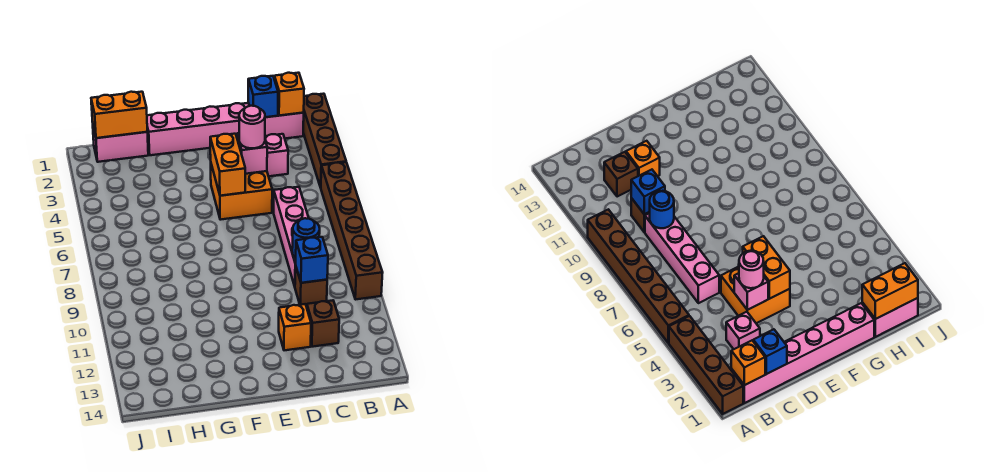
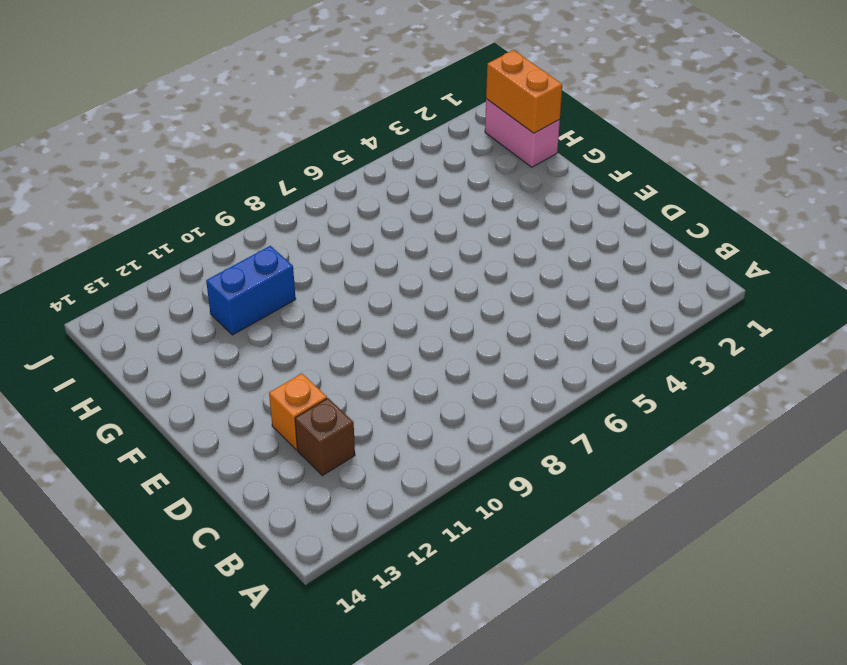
blue brick H10:H11 level 1 -> none
none -> brown brick A1:A4 level 1
none -> brown brick A5:A10 level 1
none -> pink brick B1:G1 level 1

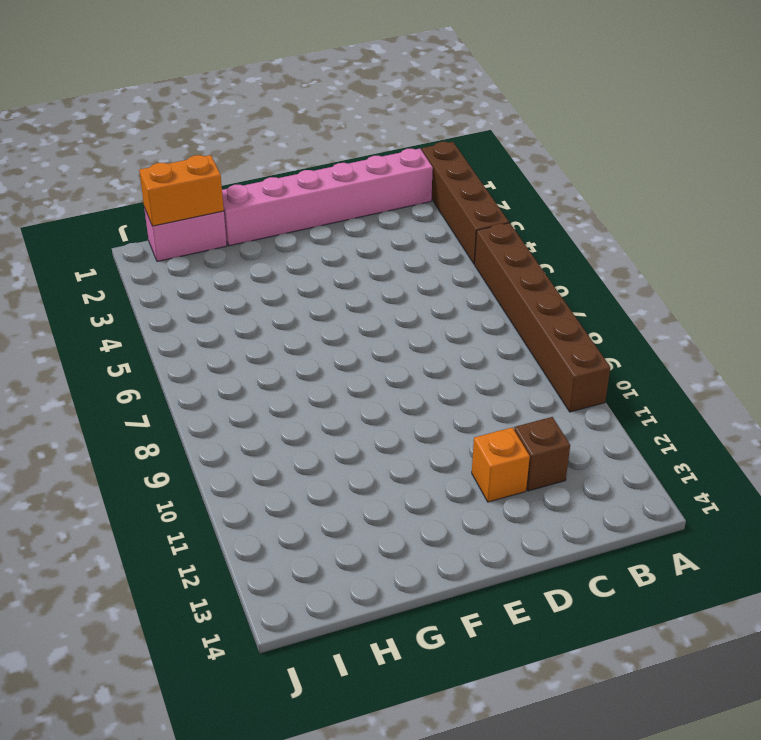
none -> pink brick C3 level 1
none -> pink brick C6:C9 level 1
none -> brown brick C10 level 1

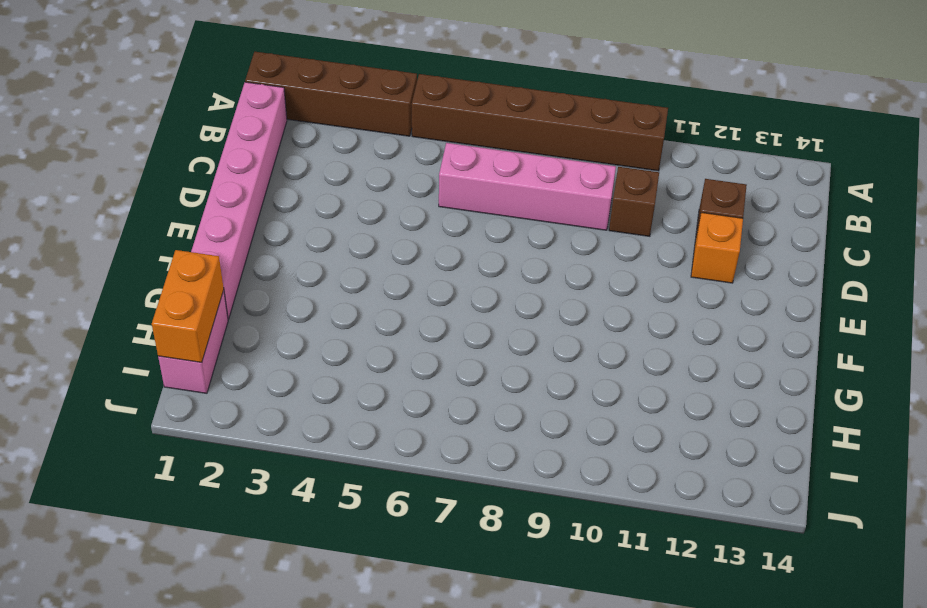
none -> pink brick C3 level 1
none -> orange brick D4:E5 level 1
none -> orange brick B1 level 2

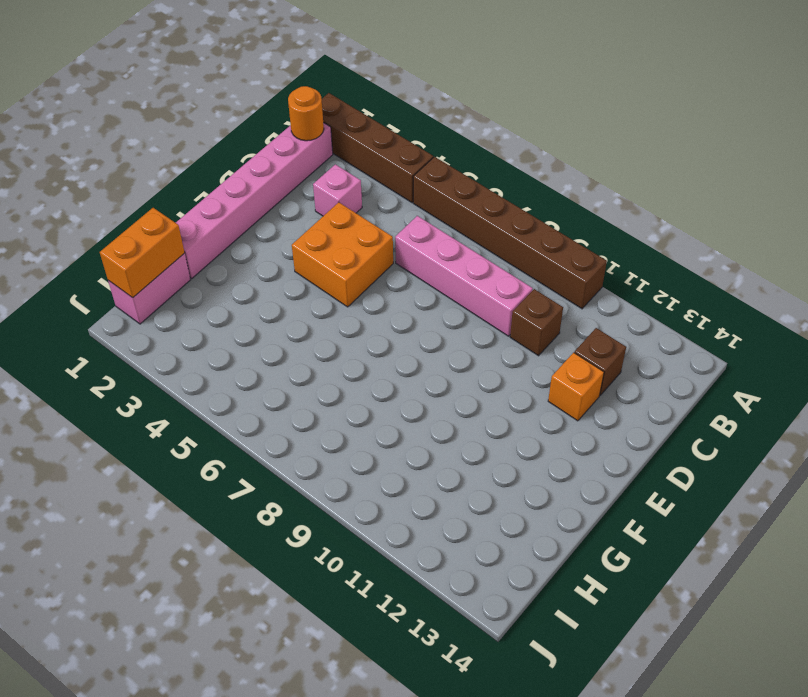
orange round brick B1 level 2 -> orange brick B1 level 2
none -> blue brick C1 level 2
none -> blue round brick C9 level 2
none -> blue brick C10 level 2

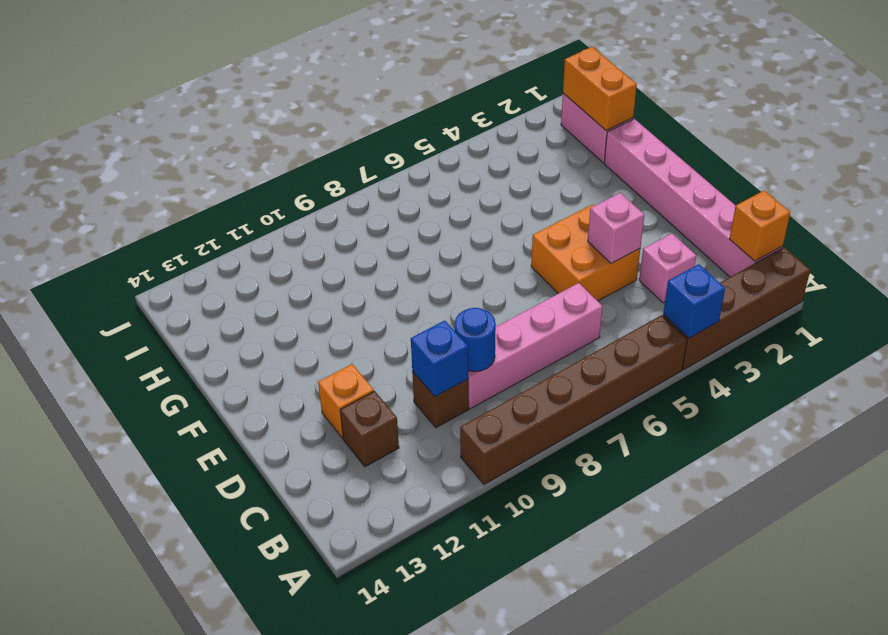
blue brick A4 level 2 -> blue brick C1 level 2
none -> orange brick E4:E5 level 2
none -> pink round brick D4 level 3

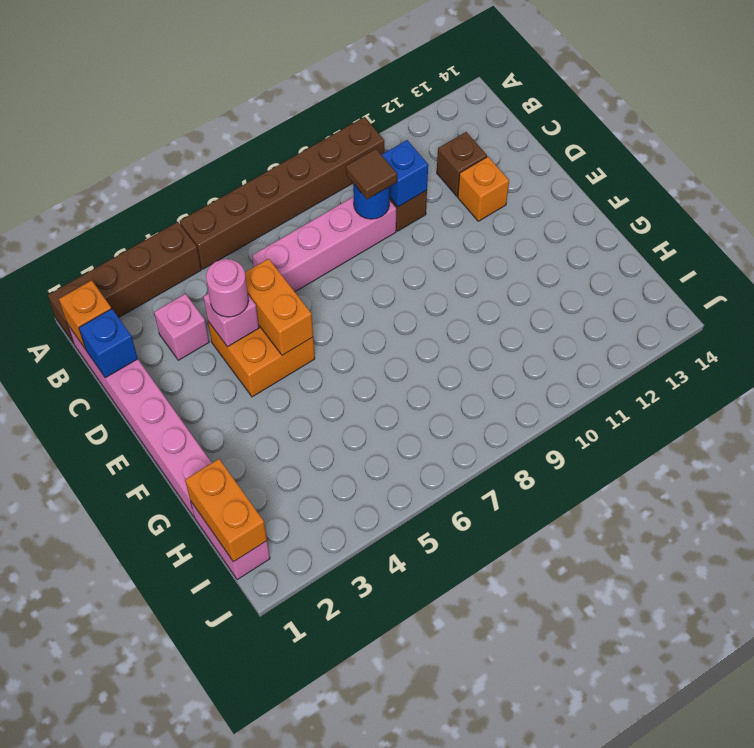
brown tile C9 level 3 -> none
orange brick D5:E5 level 2 -> orange brick E4:E5 level 2

